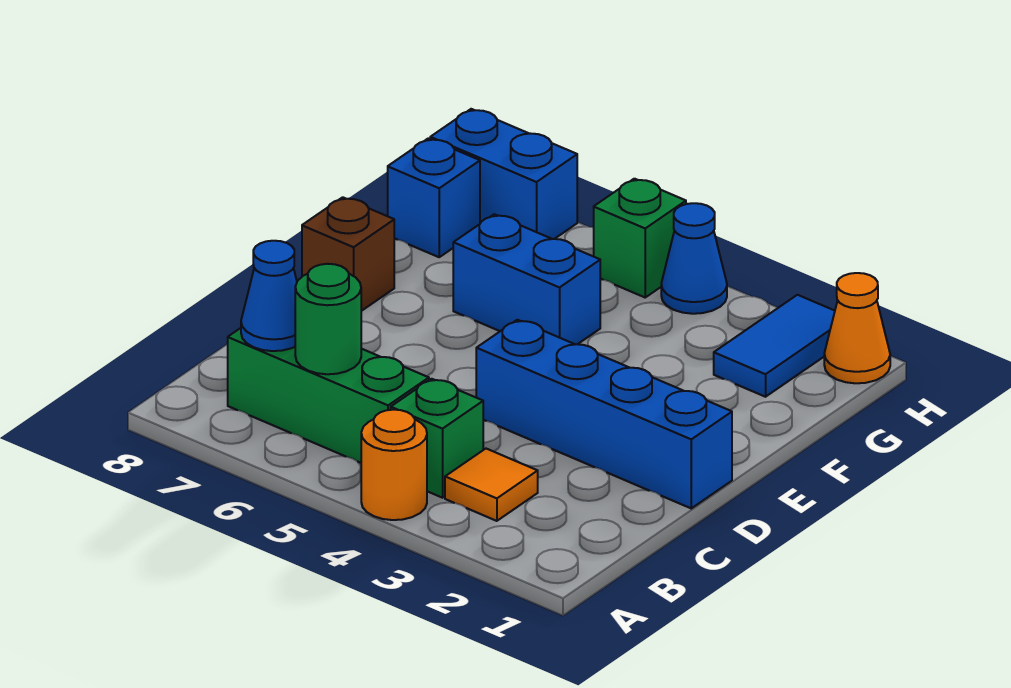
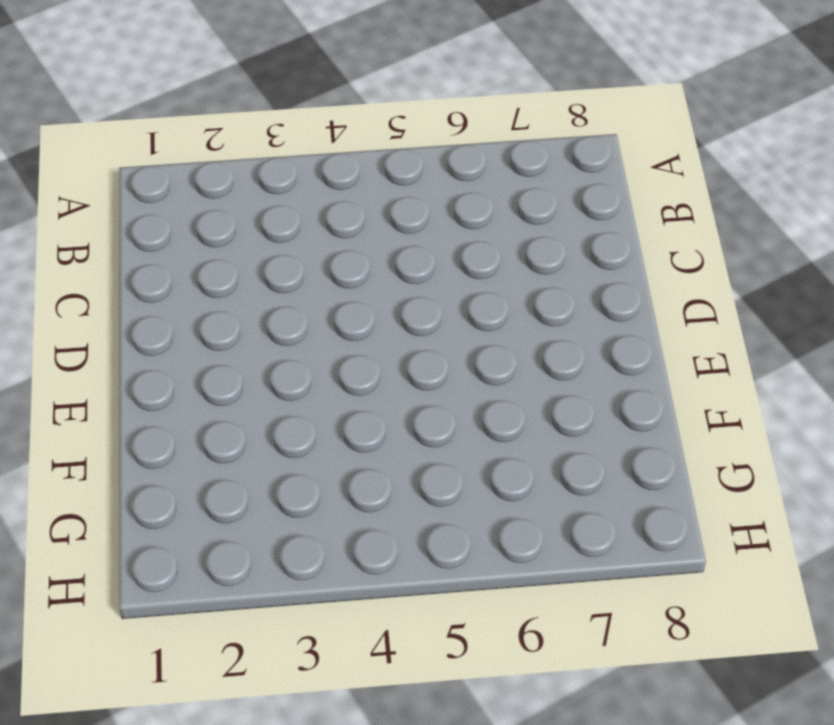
none -> orange round brick A4 level 1
none -> orange tile B3 level 1
none -> green brick B4 level 1

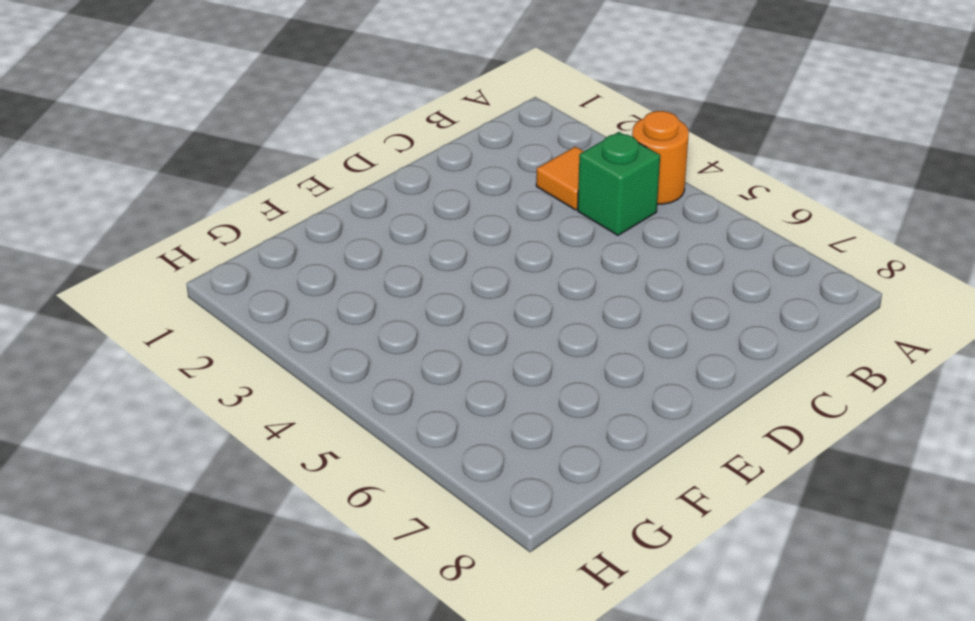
none -> green brick B5:B7 level 1
none -> blue brick D1:D4 level 1
none -> brown brick E8 level 1

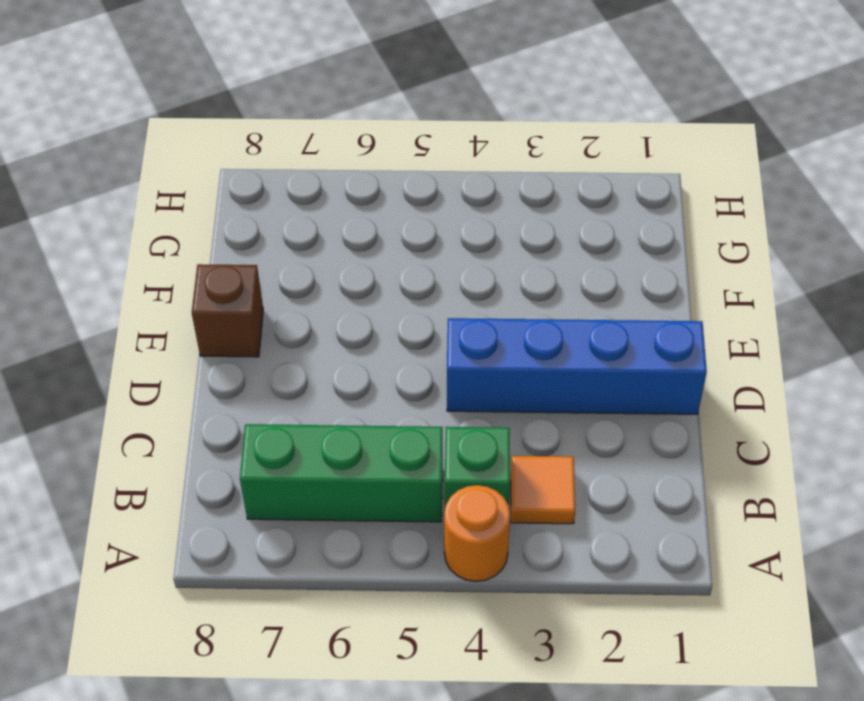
none -> blue brick F5:F6 level 1
none -> blue tile G2:H2 level 1
none -> blue brick G8 level 1

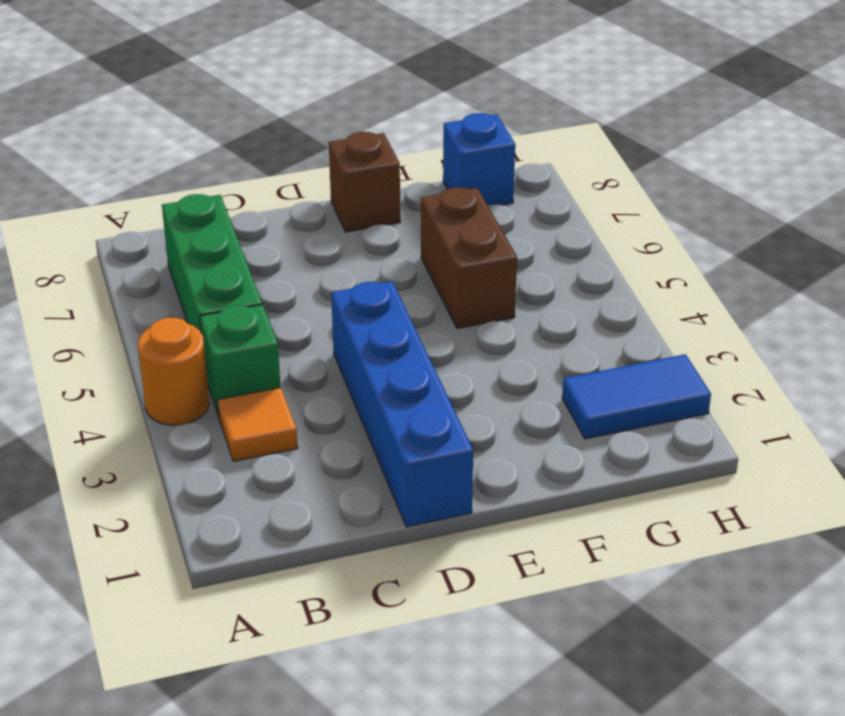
brown brick F5:F6 level 1 -> blue brick F5:F6 level 1
none -> orange cone H1 level 1
none -> blue cone H4 level 1
none -> green brick H5 level 1

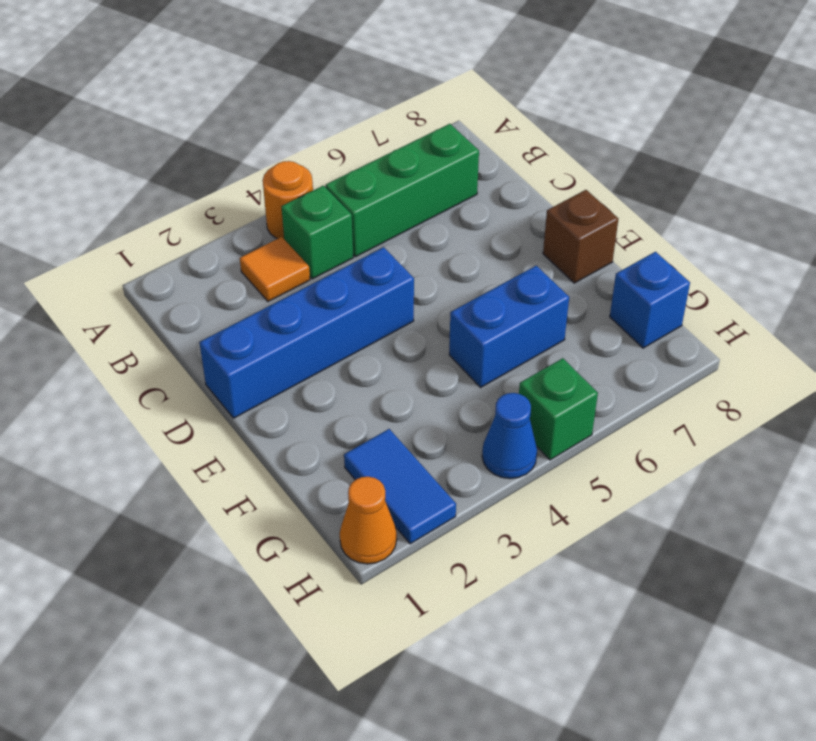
none -> blue brick H7:H8 level 1
none -> green round brick B6 level 2
none -> blue cone B7 level 2

